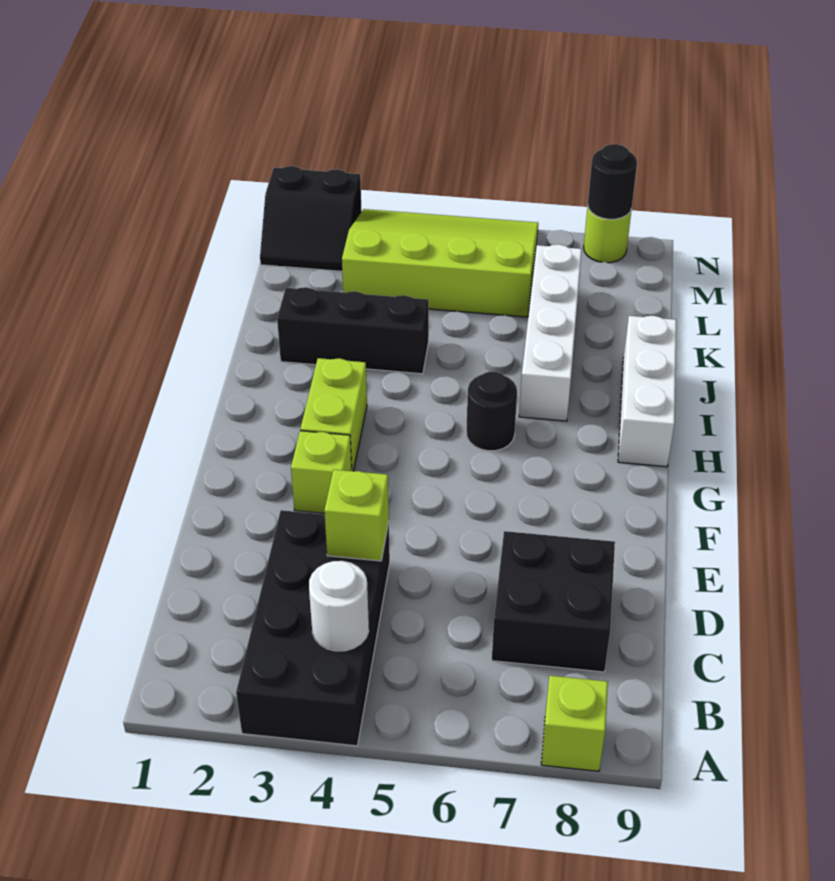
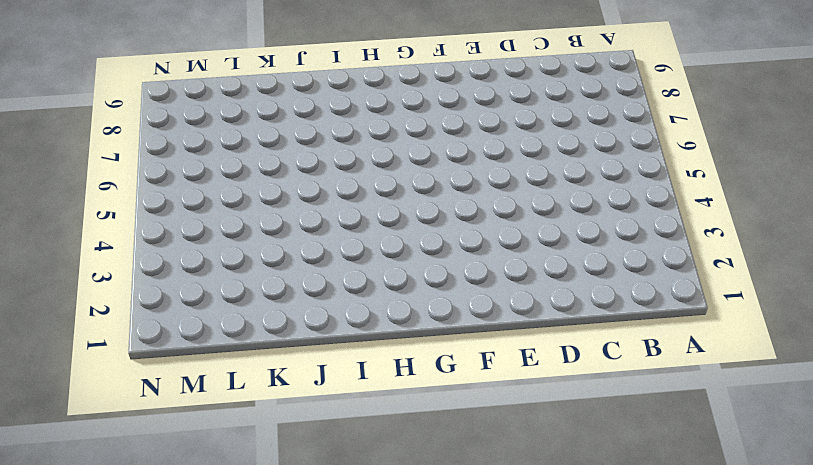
none -> black brick A3:D4 level 1
none -> lime brick A8 level 1
none -> black brick C7:D8 level 1

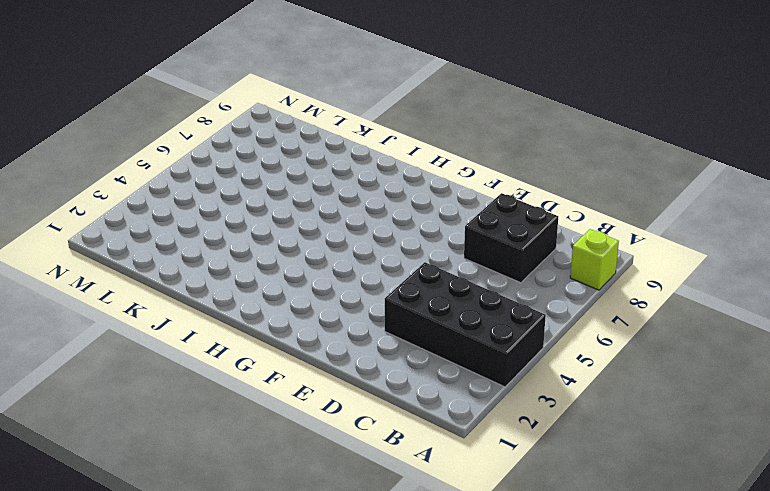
none -> lime brick F3 level 1
none -> lime brick G3:H3 level 1
none -> black round brick H6 level 1

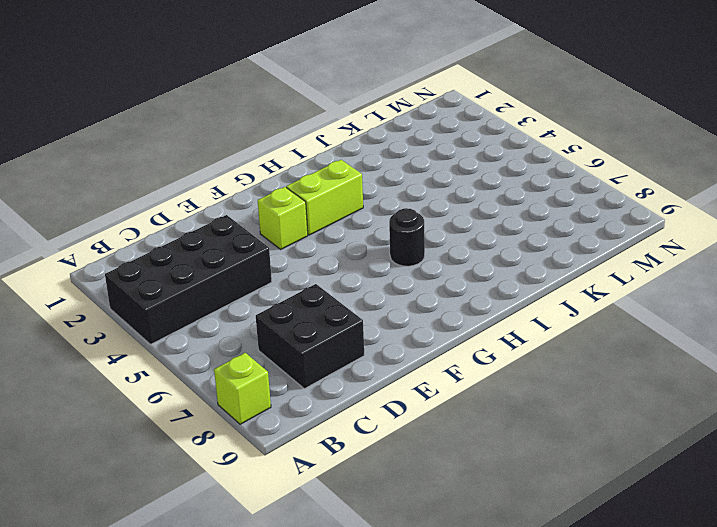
none -> white brick H9:J9 level 1
none -> white brick I7:L7 level 1
none -> black brick J2:J4 level 1

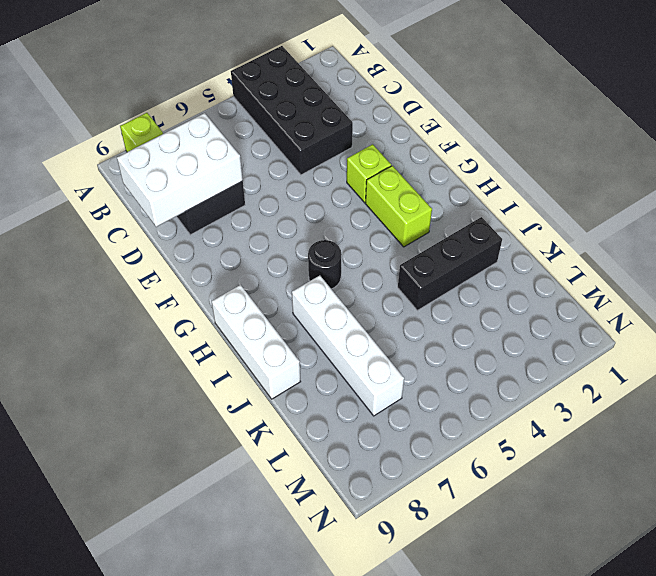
white brick C7:D9 level 2 -> none
none -> lime slope L3:N6 level 1 top L
none -> black slope M1:N2 level 1 top N
none -> lime round brick N8 level 1

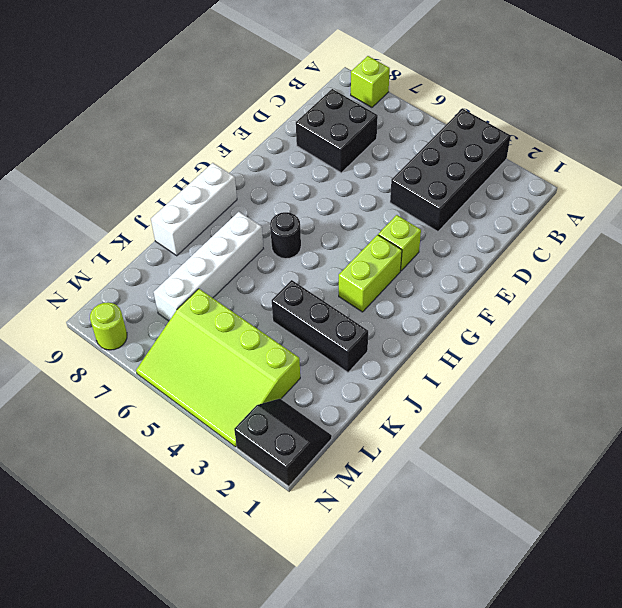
none -> white round brick B4 level 2
none -> lime brick D4 level 2
none -> black round brick N8 level 2

